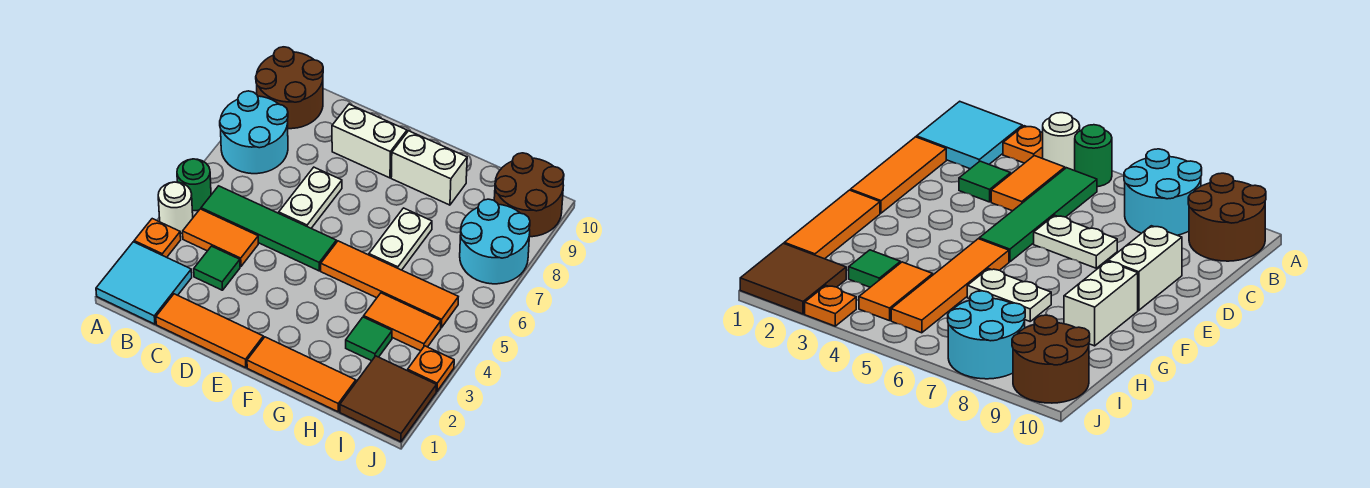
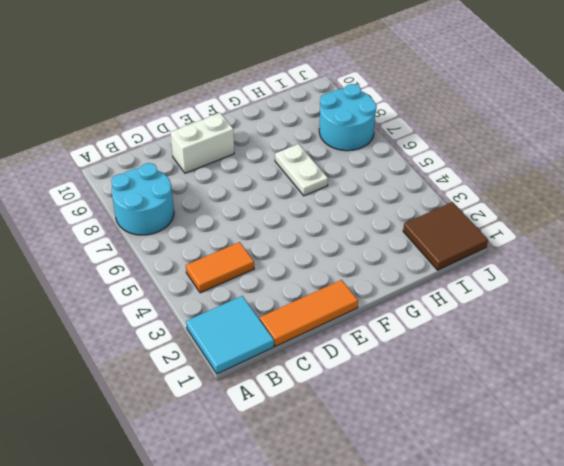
none -> orange plate A3 level 1
none -> white round brick A4 level 1
none -> green round brick A5 level 1

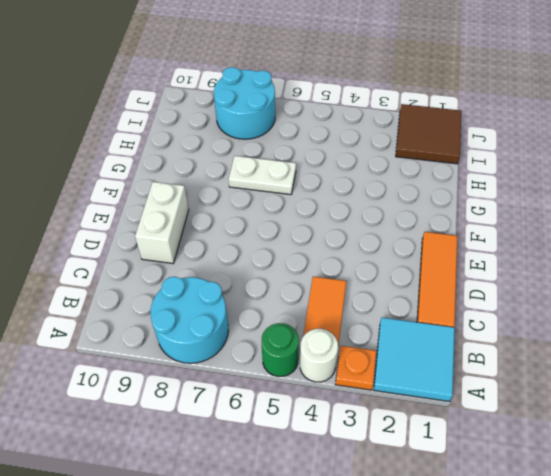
none -> brown round brick A9:B10 level 1
none -> green tile B5:E5 level 1
none -> green tile C3 level 1

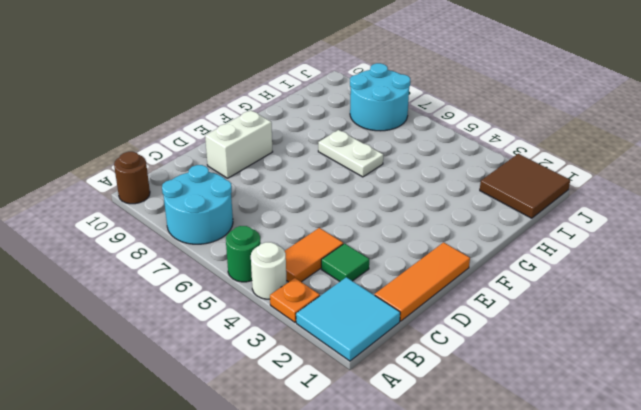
brown round brick A10 level 1 -> brown round brick A9:B10 level 1
none -> green tile B5:E5 level 1
none -> white plate D6:D7 level 1
none -> orange tile F1:H1 level 1

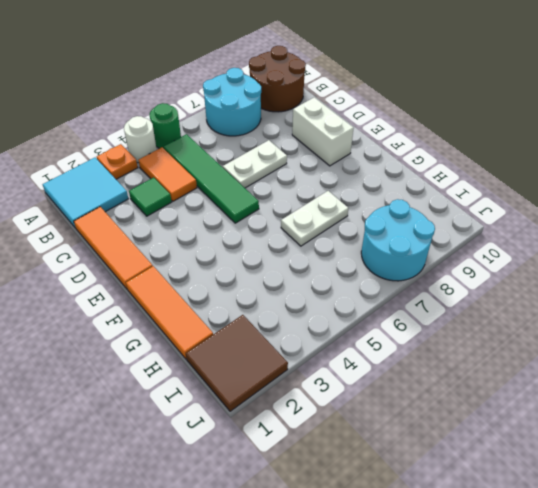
none -> orange tile F5:I5 level 1
none -> white brick F9:G9 level 1
none -> green tile H3 level 1

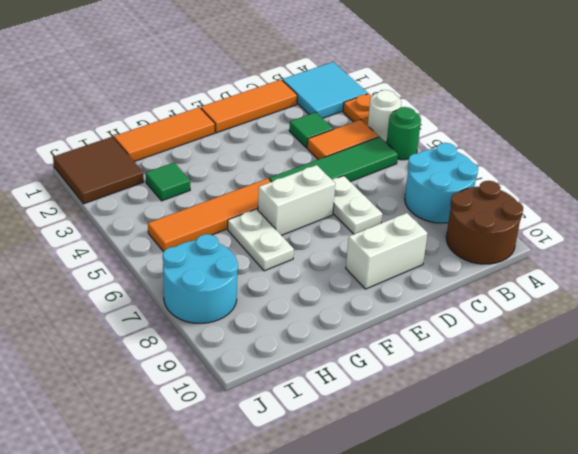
white brick E6:F6 level 1 -> white brick F9:G9 level 1
none -> orange tile H4:I4 level 1
none -> brown round brick I9:J10 level 1
none -> orange plate J3 level 1

